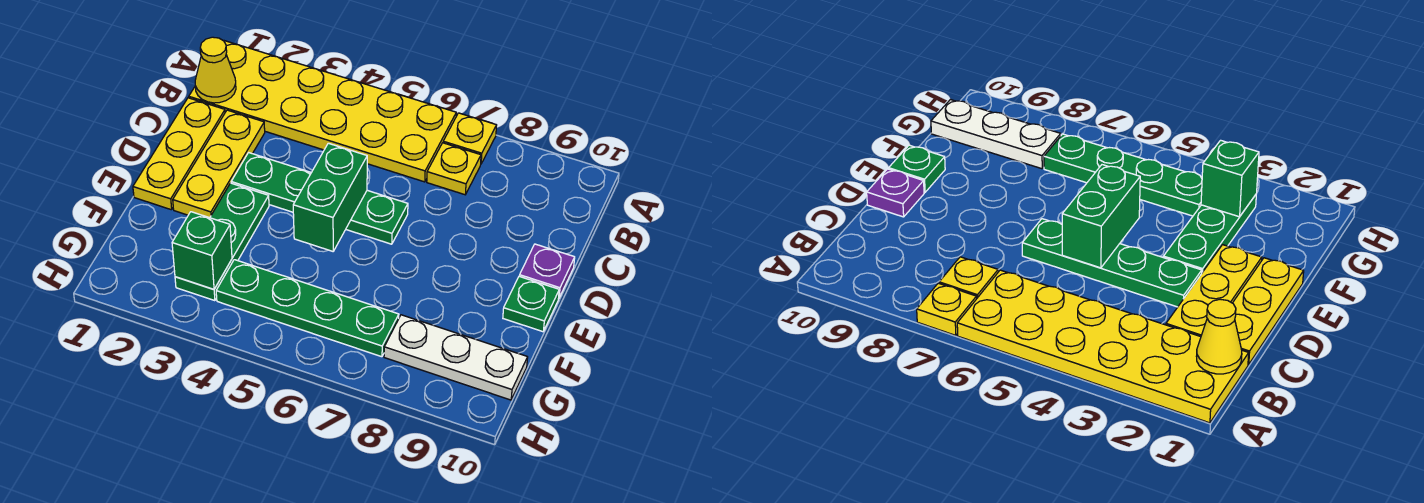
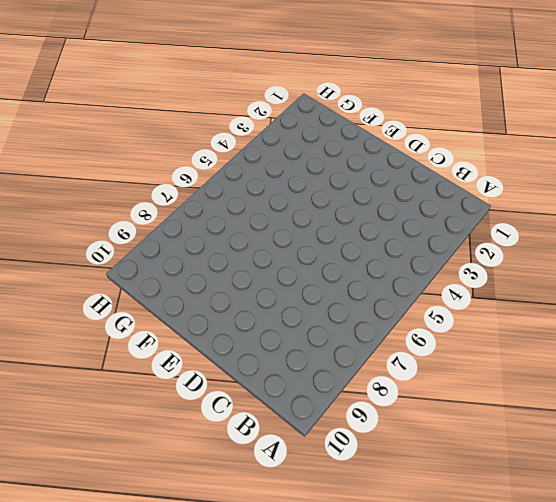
none -> yellow plate A1:B6 level 1
none -> yellow plate A7 level 1
none -> yellow plate B7 level 1

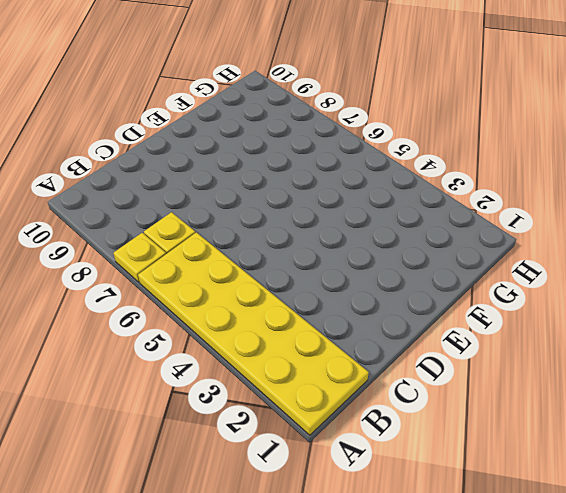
none -> yellow plate C1:E1 level 1
none -> yellow plate C2:E2 level 1
none -> green plate D3:D6 level 1

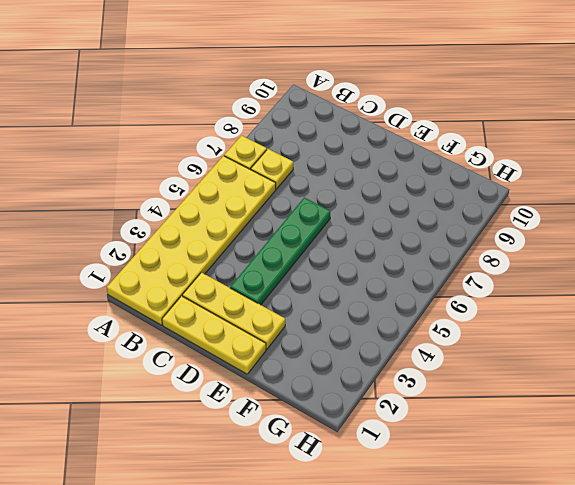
none -> purple plate D10 level 1
none -> green plate E3:G3 level 1
none -> green plate E10 level 1

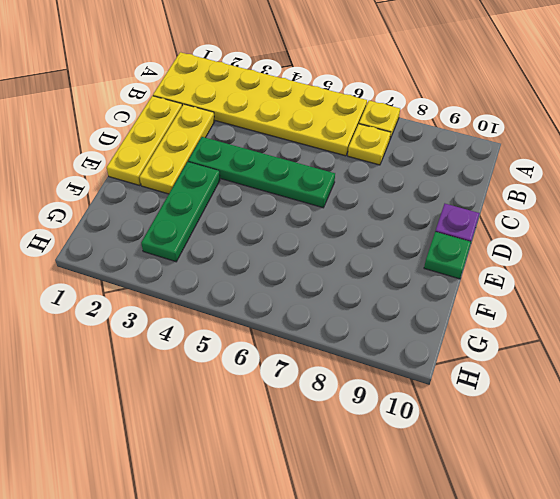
none -> green plate G4:G7 level 1
none -> white plate G8:G10 level 1
none -> yellow cone B1 level 2

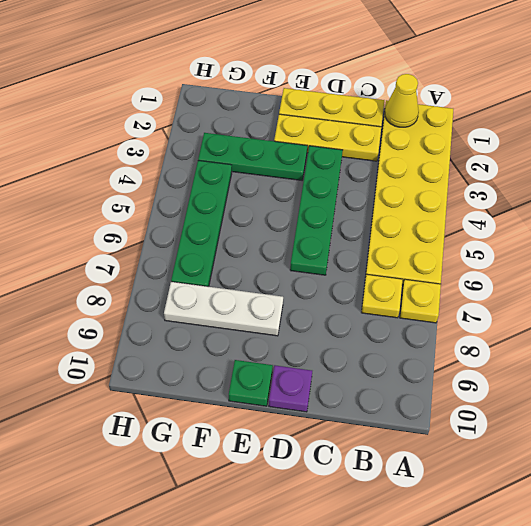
white plate E8:G8 level 1 -> white plate G8:G10 level 1
none -> green brick D5:E5 level 2
none -> green brick G3 level 2

